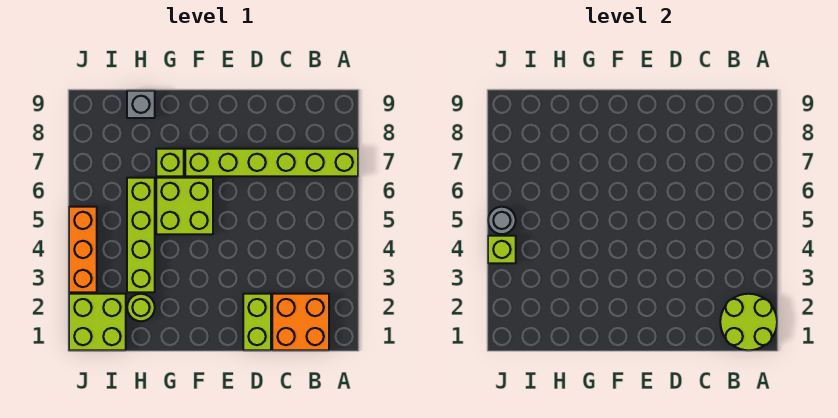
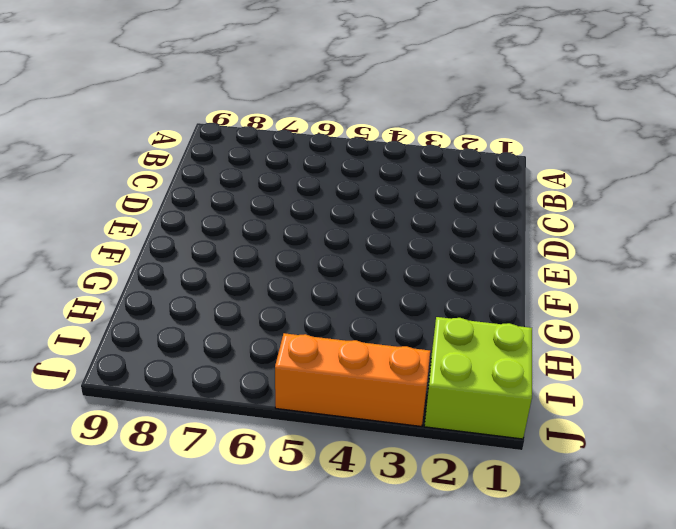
none -> lime brick A7:F7 level 1
none -> orange brick B1:C2 level 1
none -> lime brick D1:D2 level 1

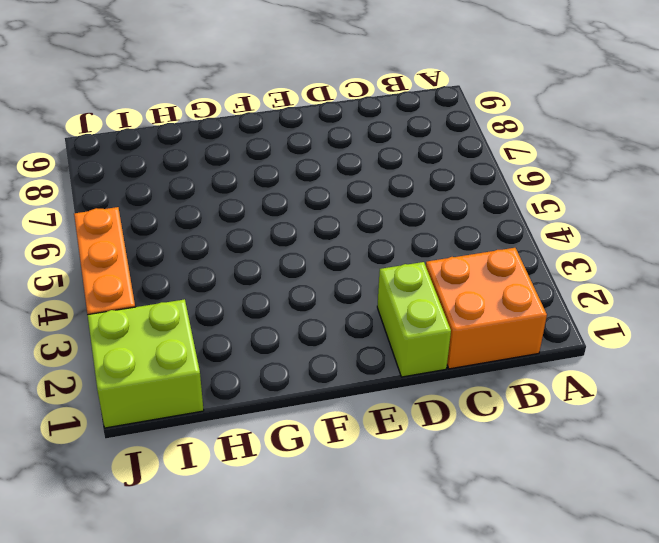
none -> lime brick A7:F7 level 1
none -> lime brick F5:G6 level 1
none -> lime brick G7 level 1

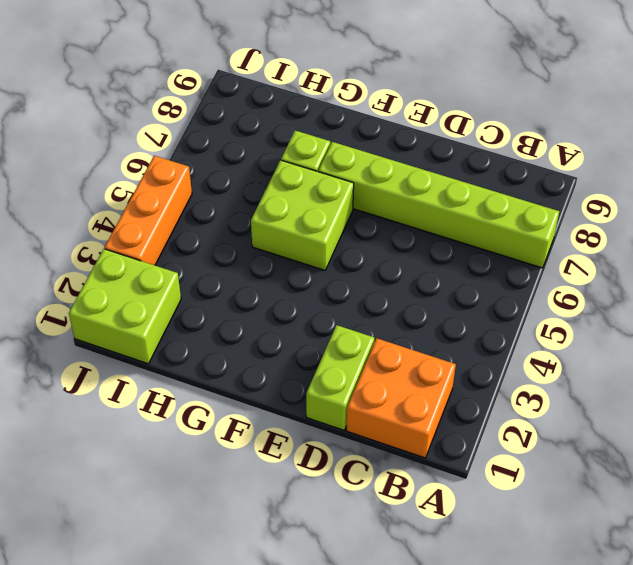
none -> lime round brick H2 level 1
none -> lime brick H3:H6 level 1
none -> grey brick H9 level 1

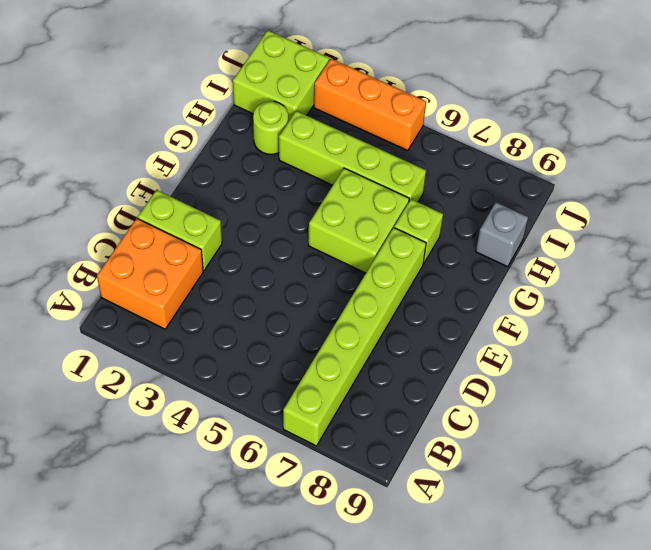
none -> lime round brick A1:B2 level 2
none -> lime brick J4 level 2
none -> grey round brick J5 level 2

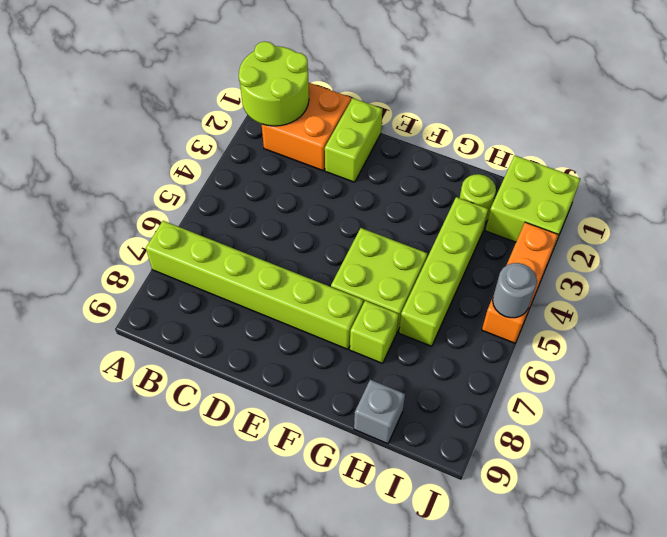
none -> lime brick J4 level 2

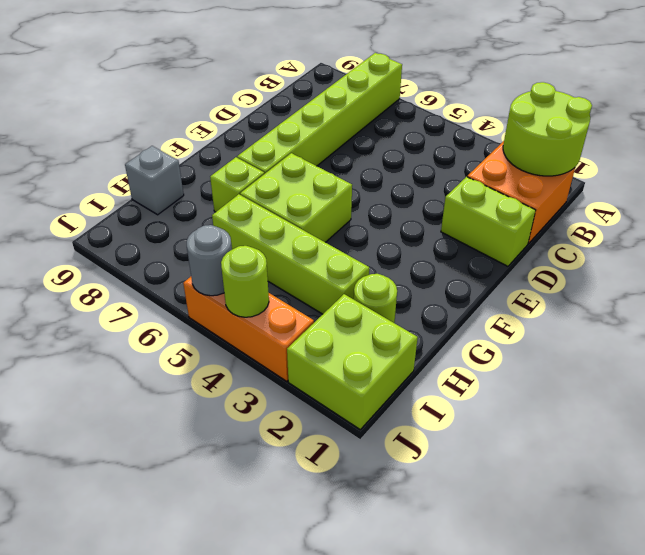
lime round brick J4 level 2 -> lime brick J4 level 2

